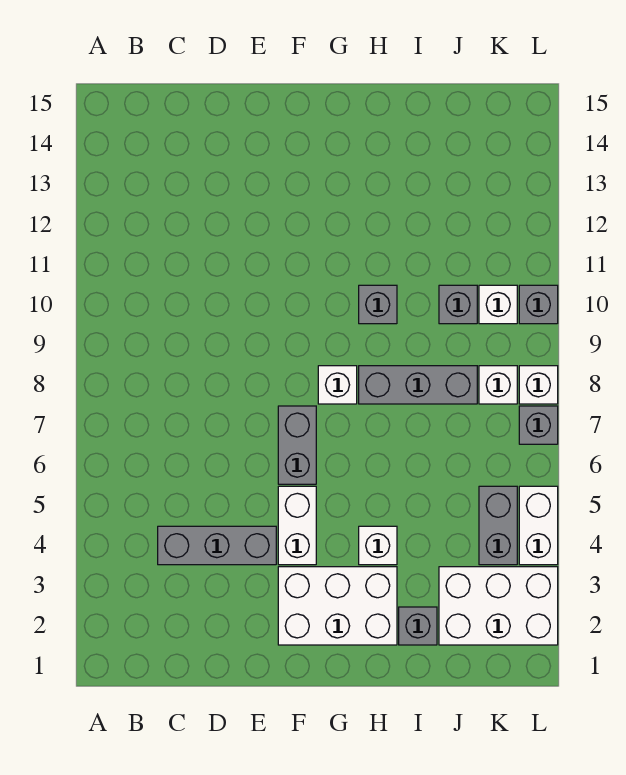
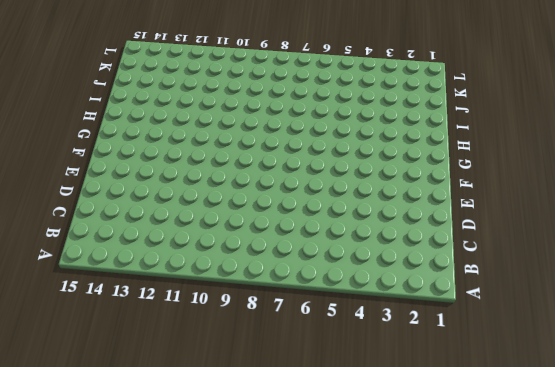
none -> grey brick C4:E4 level 1
none -> white brick F2:H3 level 1
none -> white brick F4:F5 level 1

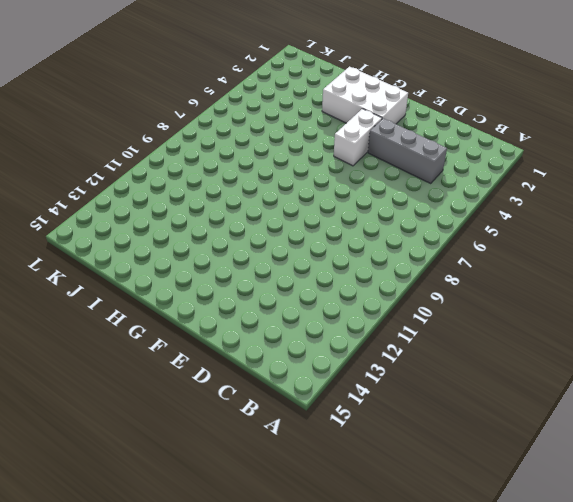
none -> grey brick F6:F7 level 1
none -> white brick G8 level 1
none -> white brick H4 level 1

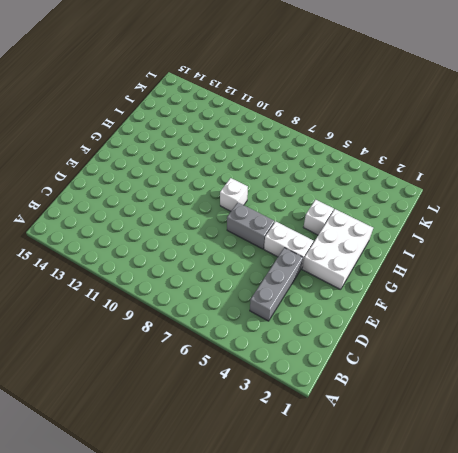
none -> grey brick H8:J8 level 1
none -> grey brick H10 level 1
none -> grey brick I2 level 1

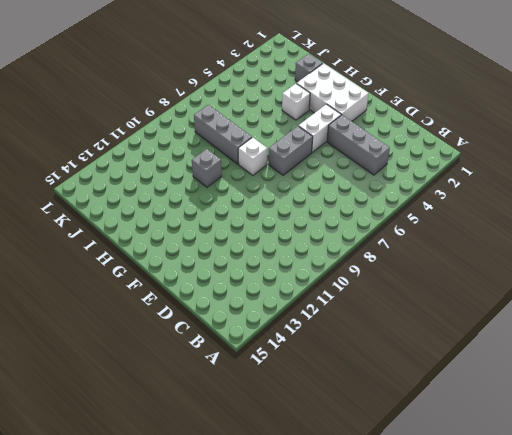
none -> white brick J2:L3 level 1
none -> grey brick J10 level 1
none -> grey brick K4:K5 level 1

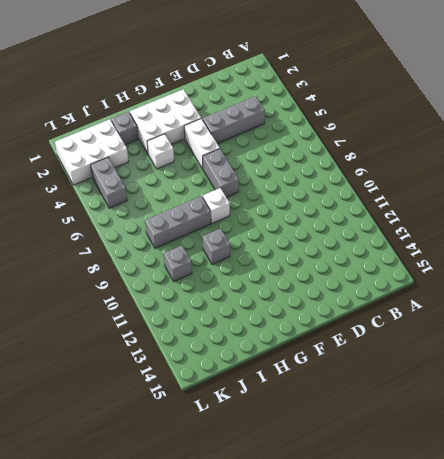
none -> white brick K8 level 1
none -> white brick K10 level 1
none -> white brick L4:L5 level 1

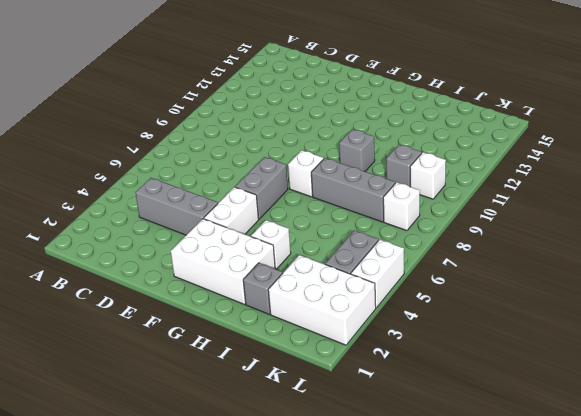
none -> grey brick L7 level 1
none -> white brick L8 level 1
none -> grey brick L10 level 1

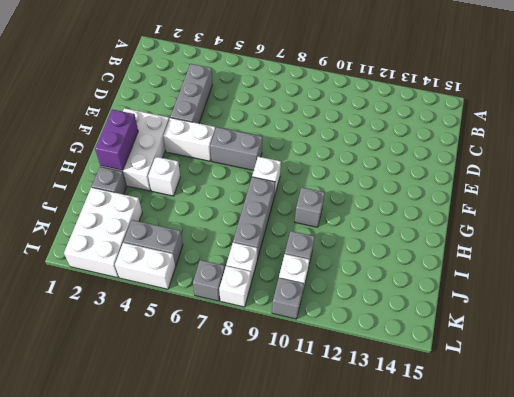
purple brick G2:H2 level 2 -> none

